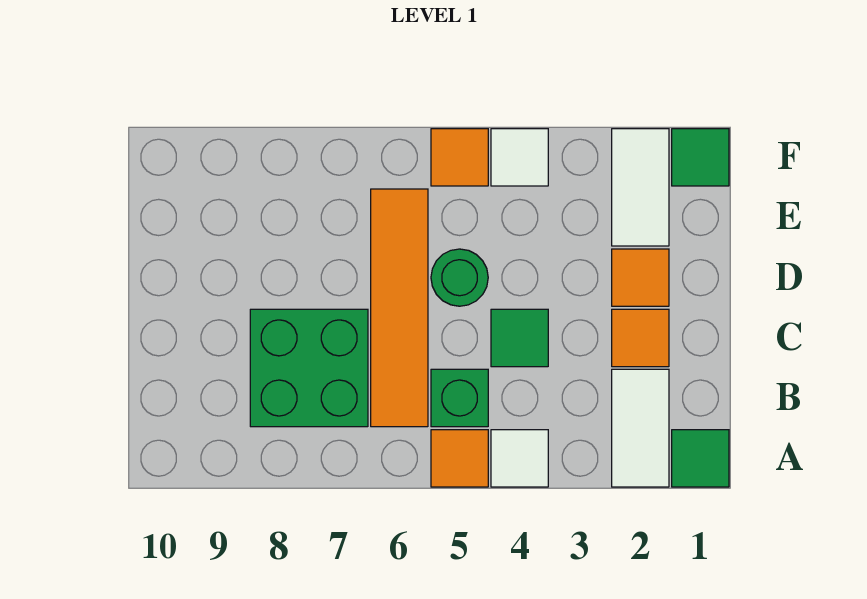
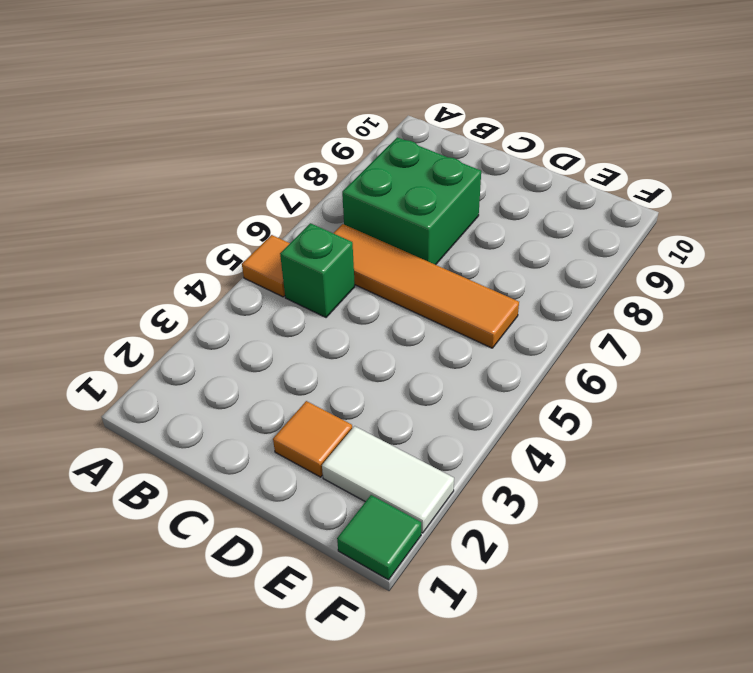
none -> green tile A1 level 1
none -> white tile A2:B2 level 1
none -> white tile A4 level 1

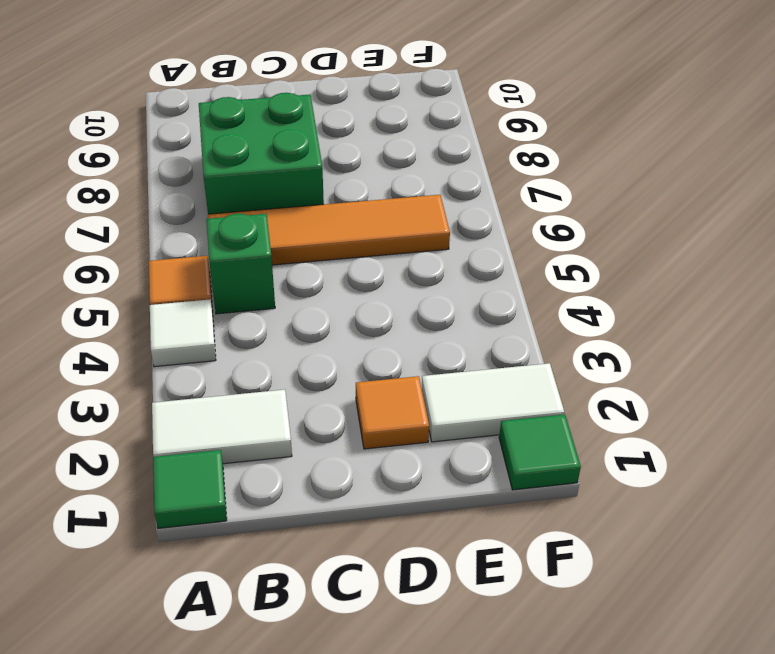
none -> orange tile C2 level 1
none -> green tile C4 level 1
none -> green round brick D5 level 1

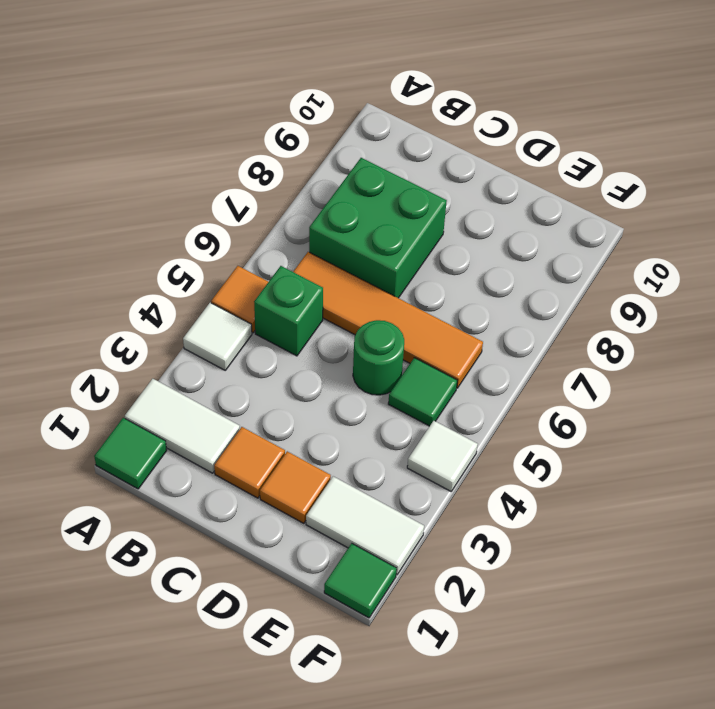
green tile E5 level 1 -> green tile C4 level 1
none -> orange tile F5 level 1

